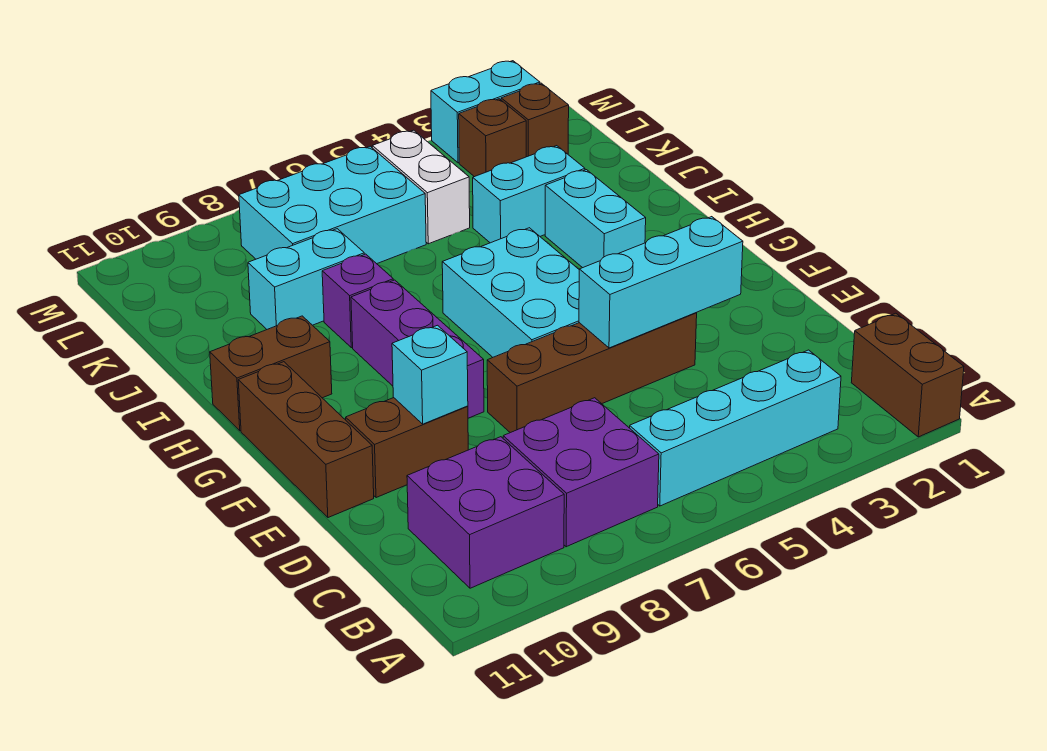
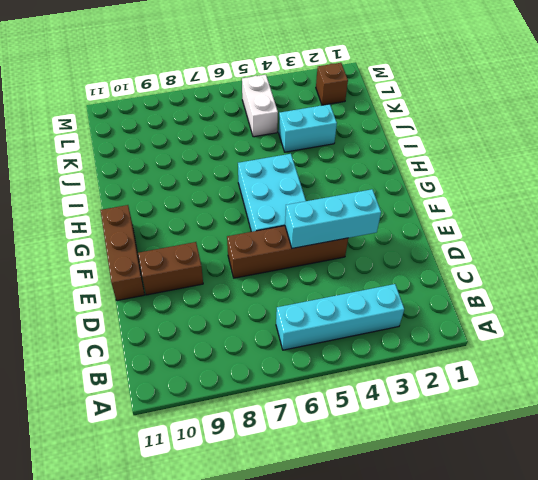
none -> brown brick A1:B1 level 1
none -> purple brick B7:C8 level 1
none -> purple brick B9:C10 level 1

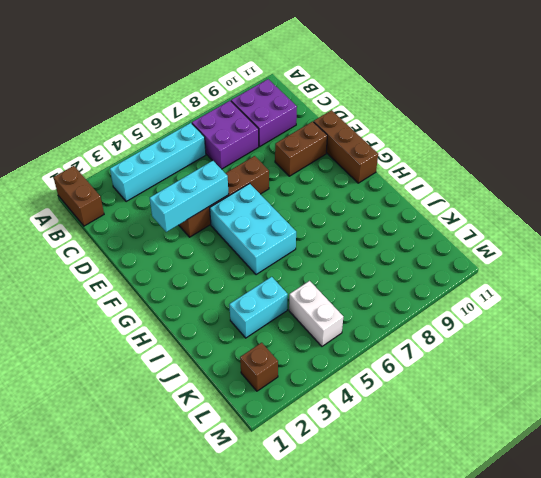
none -> purple brick F8:H8 level 1
none -> cyan brick H3:I3 level 1
none -> brown brick H10:H11 level 1

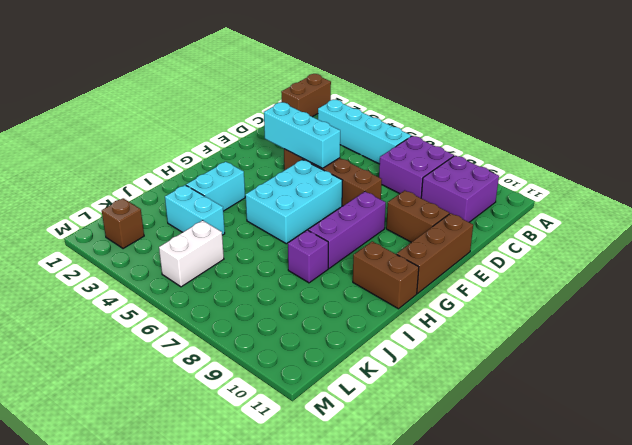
none -> cyan brick J8:J9 level 1
none -> cyan brick K6:L8 level 1
none -> brown brick L3 level 1

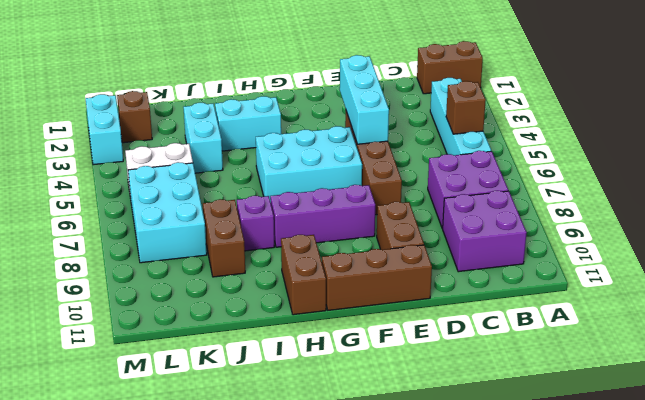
brown brick B5 level 2 -> brown brick L3 level 1
brown brick J8:J9 level 1 -> cyan brick J8:J9 level 1
none -> cyan brick E9 level 2

